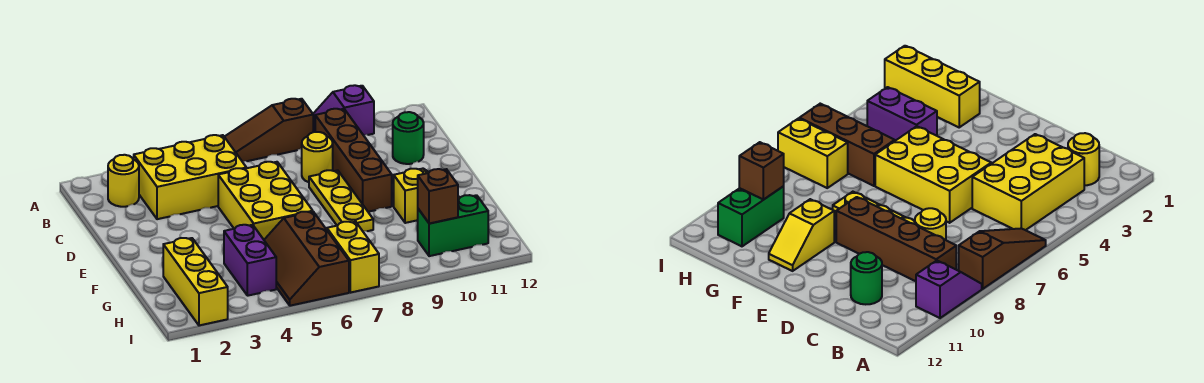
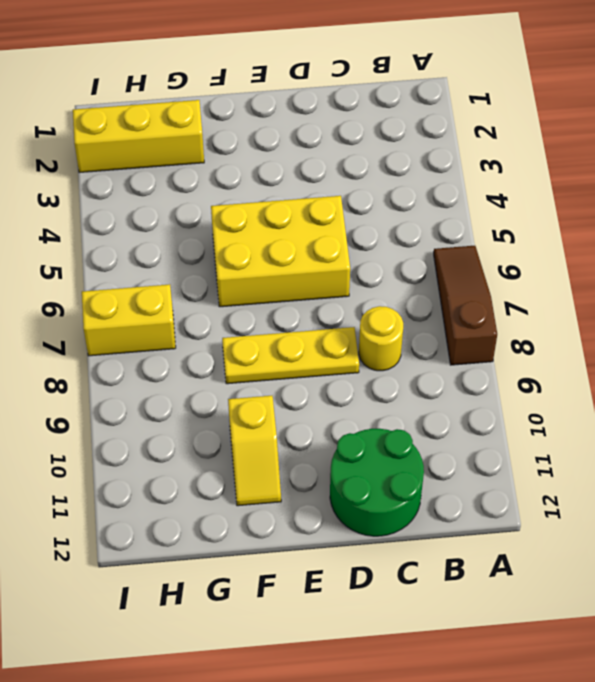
green round brick C11:D12 level 1 -> green round brick C11 level 1
none -> purple slope A9:A10 level 1 top 10
none -> yellow round brick B2 level 1
none -> yellow brick B3:C5 level 1

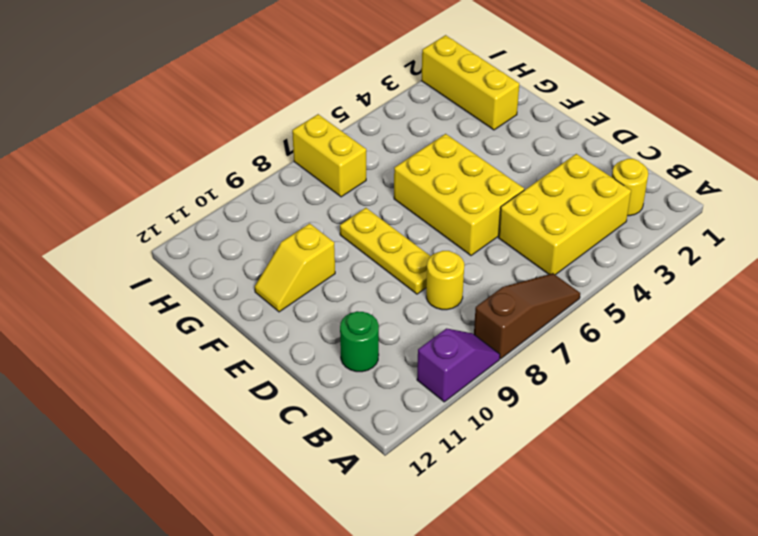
none -> brown brick B9:E9 level 1
none -> purple brick G4:H4 level 1
none -> brown slope G5:I6 level 1 top 6

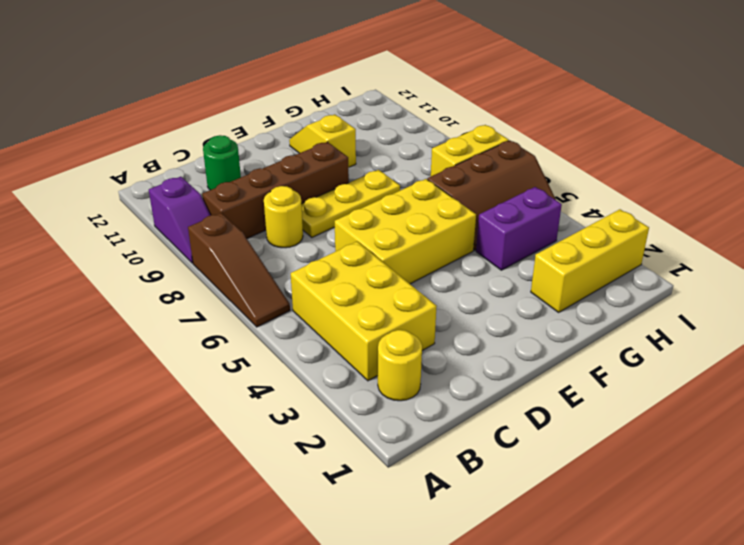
none -> green brick H10:H11 level 1
none -> brown brick H10 level 2

